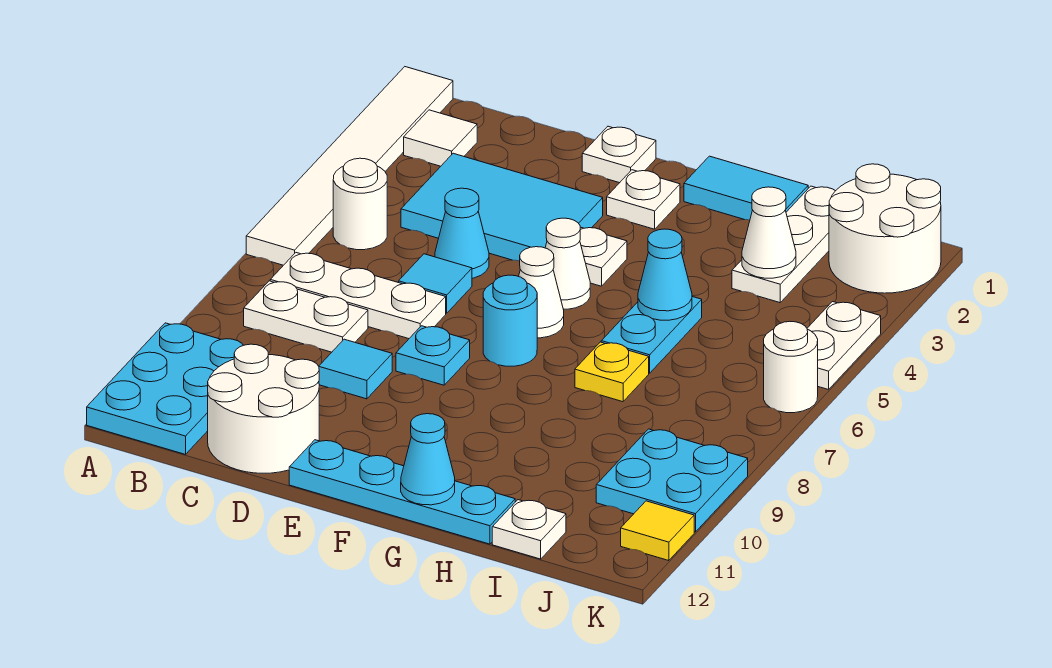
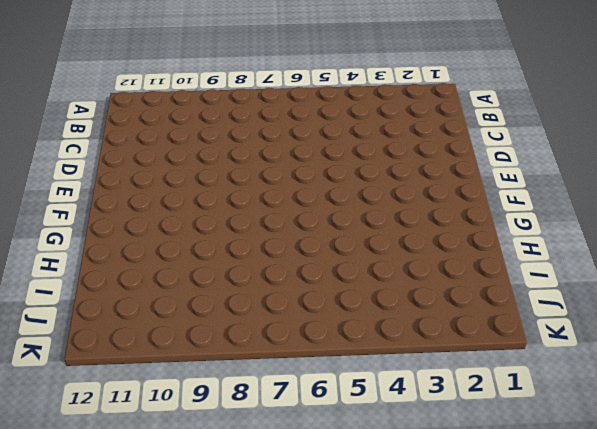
none -> white tile A1:A6 level 1
none -> cyan plate A10:B12 level 1
none -> white tile B2 level 1
none -> white round brick B5 level 1

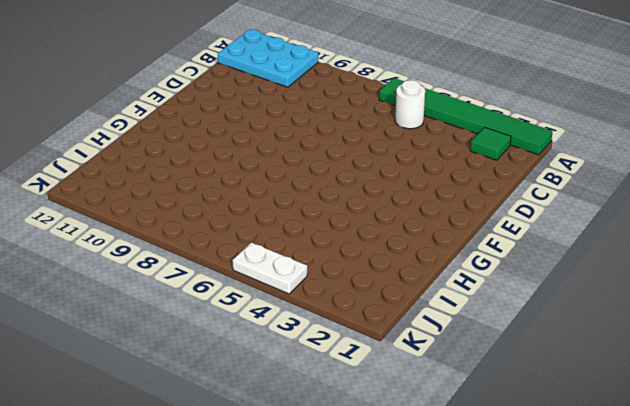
green tile A1:A6 level 1 -> white tile A1:A6 level 1
green tile B2 level 1 -> white tile B2 level 1
none -> white plate B7:D7 level 1
none -> white plate B8:C8 level 1
none -> cyan tile C3:E4 level 1
none -> white round brick C11:D12 level 1

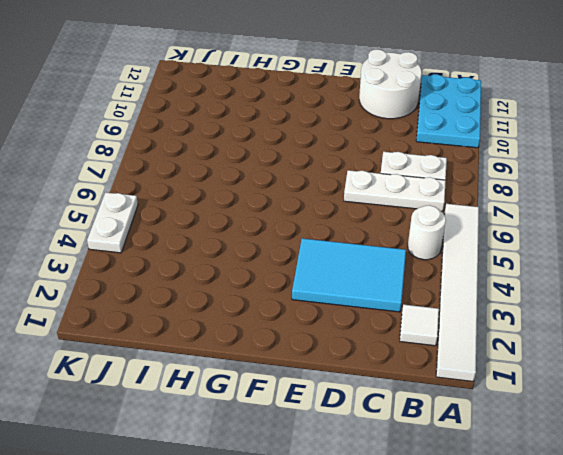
none -> cyan cone D5 level 1
none -> cyan tile D6 level 1
none -> cyan tile D9 level 1
none -> white plate E1 level 1

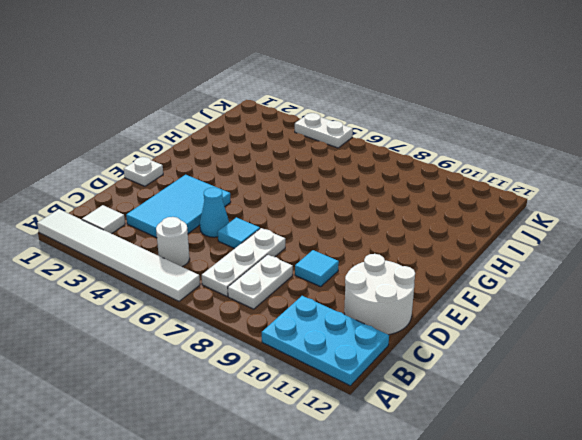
none -> cyan plate E8 level 1
none -> cyan plate E12:H12 level 1
none -> white plate F2 level 1
none -> white plate F4 level 1

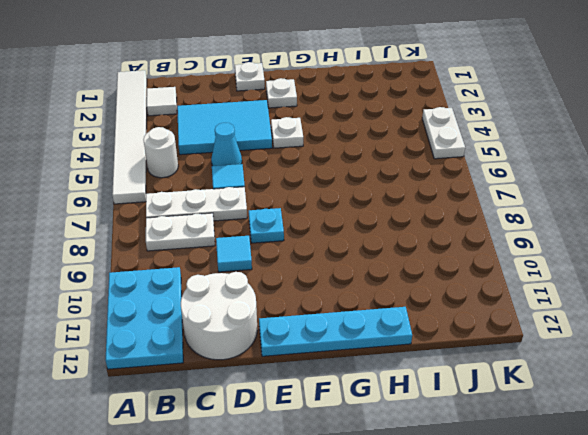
none -> white cone F5 level 1
none -> white cone F6 level 1
none -> cyan round brick F7 level 1
none -> cyan tile G1:H1 level 1

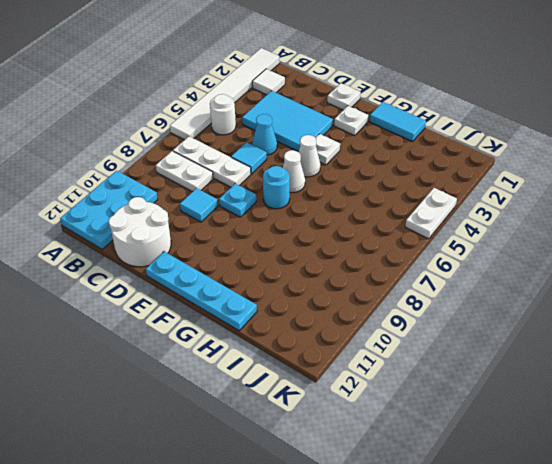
none -> cyan plate H5:H6 level 1
none -> yellow plate H7 level 1
none -> white plate I1:I3 level 1
none -> white plate I12 level 1

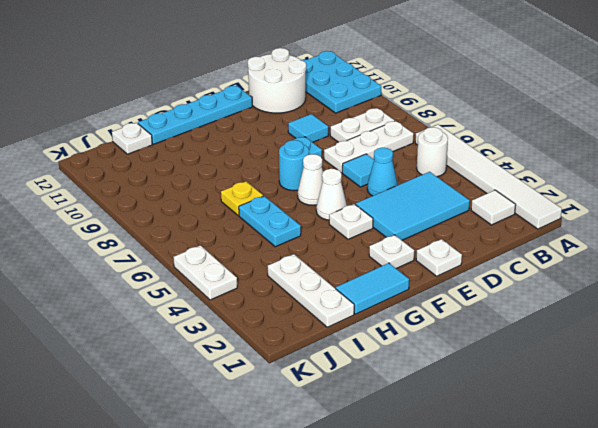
none -> white round brick J1:K2 level 1
none -> cyan plate J9:K10 level 1
none -> white round brick K6 level 1
none -> yellow tile K11 level 1

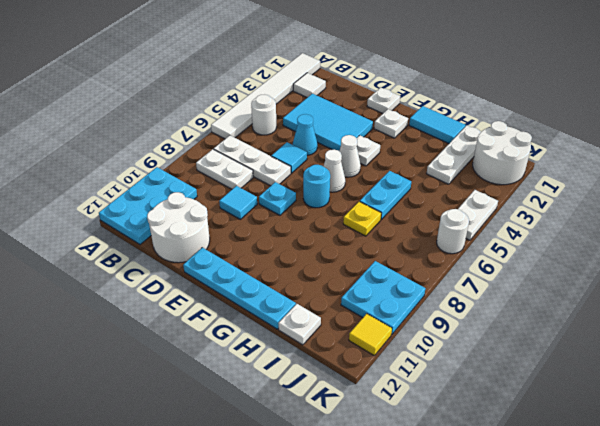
none -> cyan cone G12 level 2
none -> cyan cone H5 level 2
none -> white cone I3 level 2

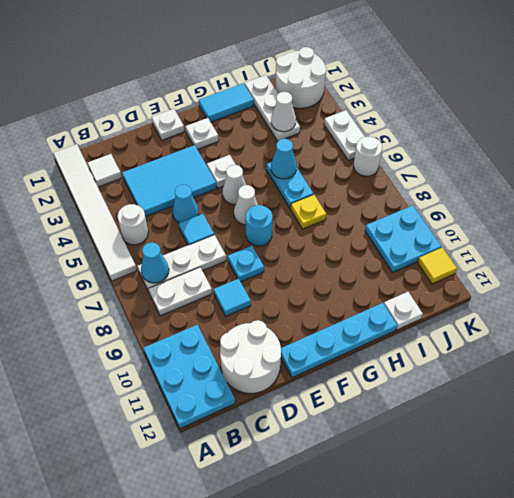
cyan cone B7 level 2 -> cyan cone G12 level 2

